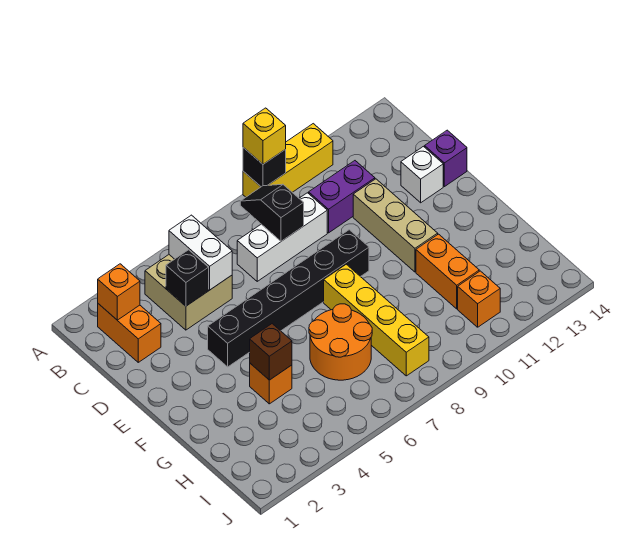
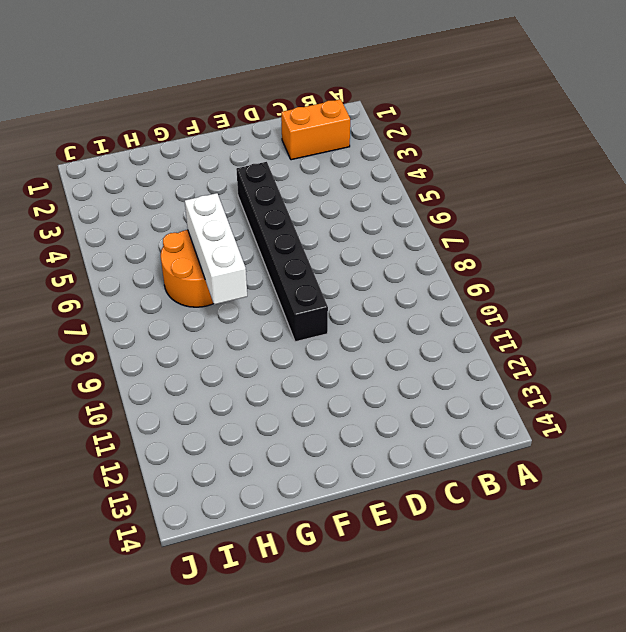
white brick G6:G8 level 2 -> white brick C7:C9 level 1
none -> yellow brick A9:A11 level 1
none -> tan brick B4:C5 level 1
none -> purple brick C10:C11 level 1

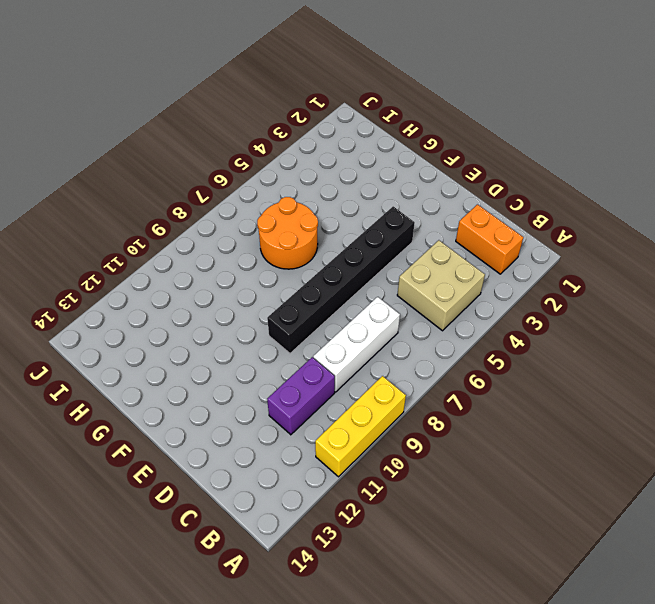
none -> tan brick D11:F11 level 1
none -> white brick D13 level 1
none -> purple brick D14 level 1

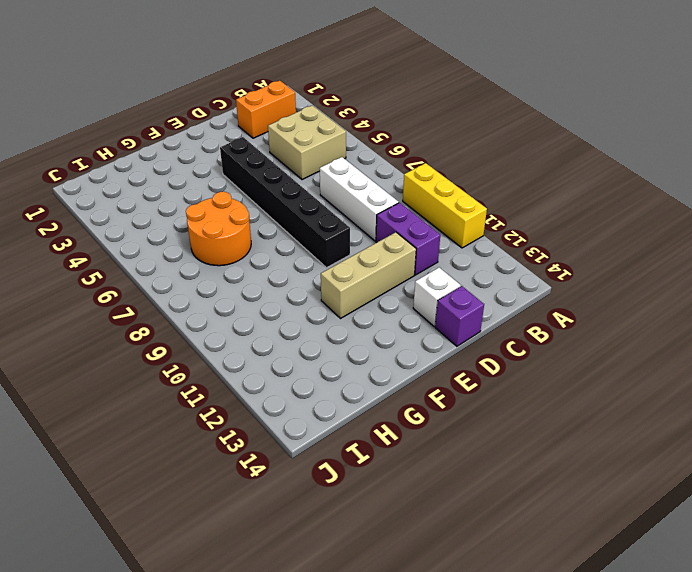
none -> yellow brick F8:I8 level 1
none -> orange brick G4 level 1
none -> orange brick G11:H11 level 1

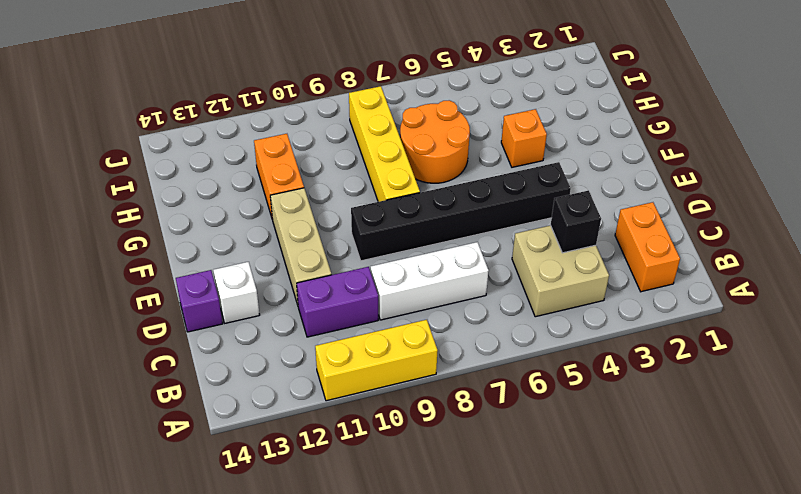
none -> orange brick I11 level 1
none -> black brick A9 level 2
none -> orange brick B2 level 2

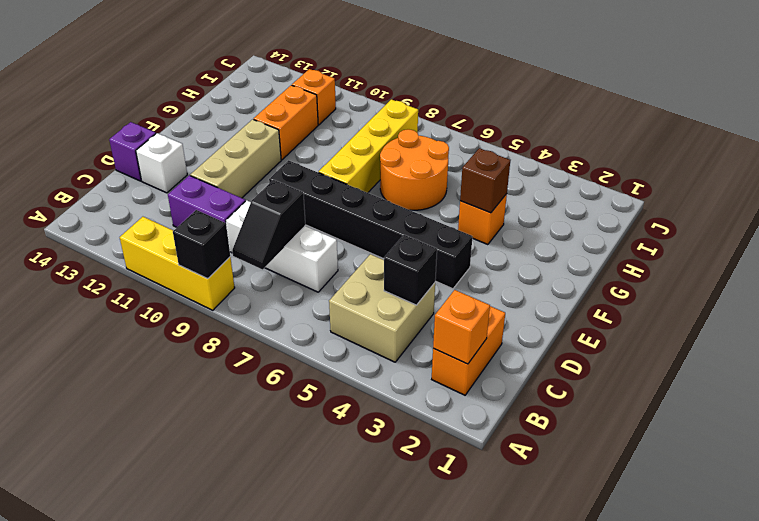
none -> white brick B5:C5 level 2
none -> yellow brick A9 level 3

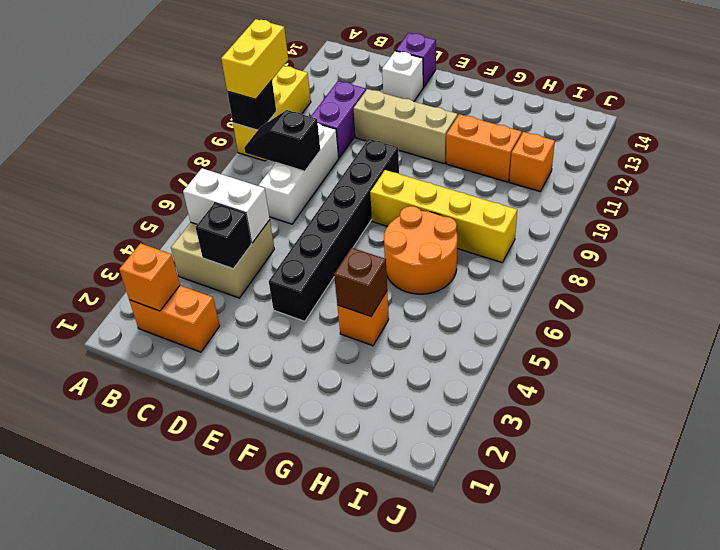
yellow brick A9:A10 level 3 -> yellow brick A9 level 3

